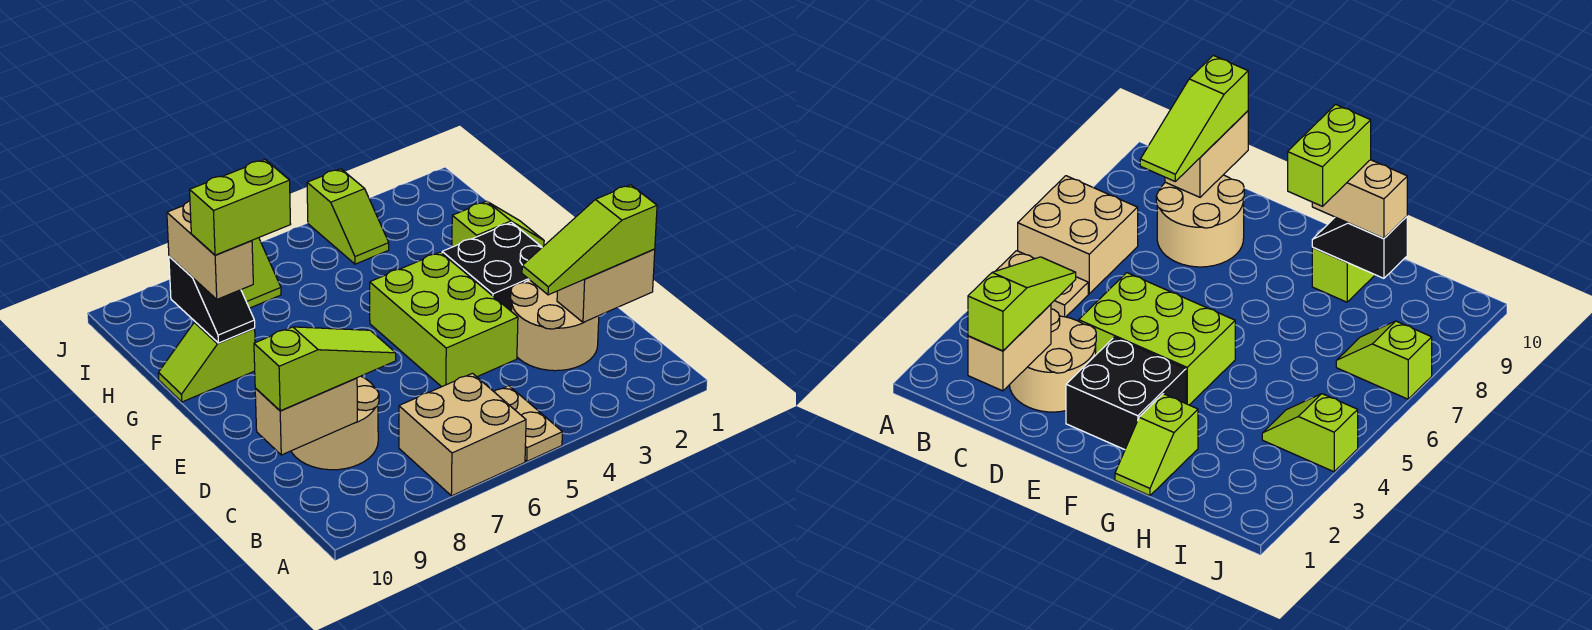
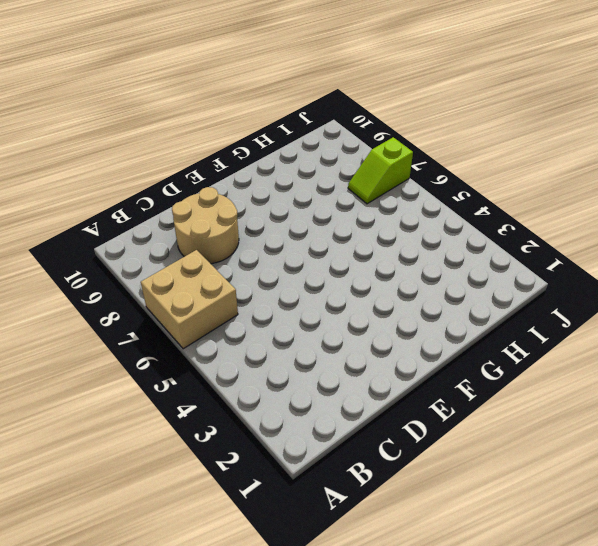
none -> tan plate A5:B5 level 1
none -> tan round brick C2:D3 level 1
none -> lime brick D4:F5 level 1

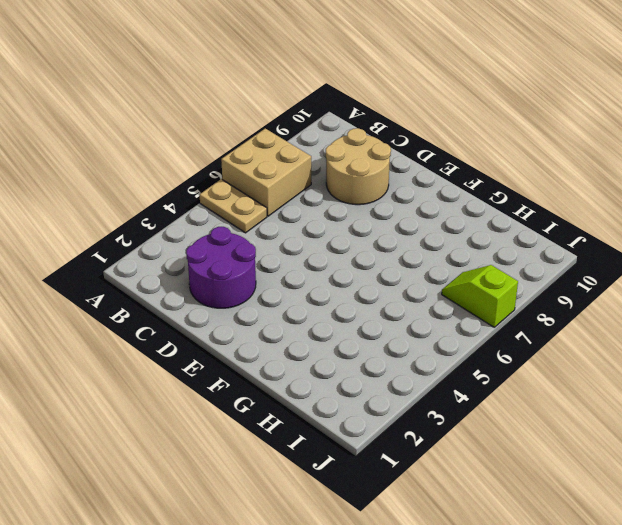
purple round brick C2:D3 level 1 -> tan round brick C2:D3 level 1
none -> lime brick D4:F5 level 1
none -> black brick E2:F3 level 1
none -> lime slope G1:G2 level 1 top 2

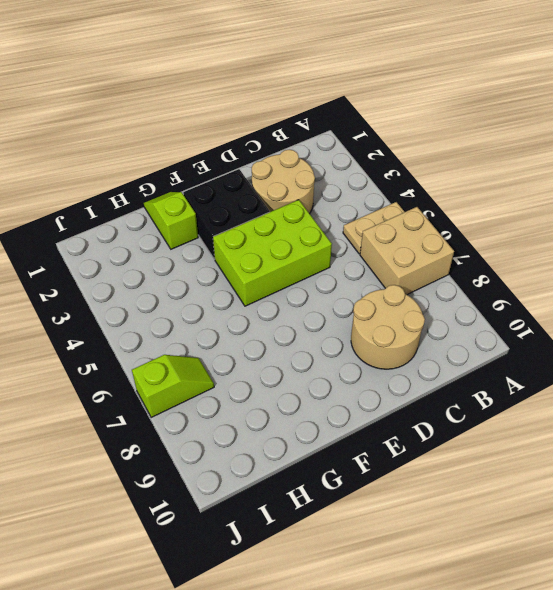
none -> lime slope G9:G10 level 1 top 9
none -> lime slope I4:J4 level 1 top J
none -> tan brick C1:C2 level 2

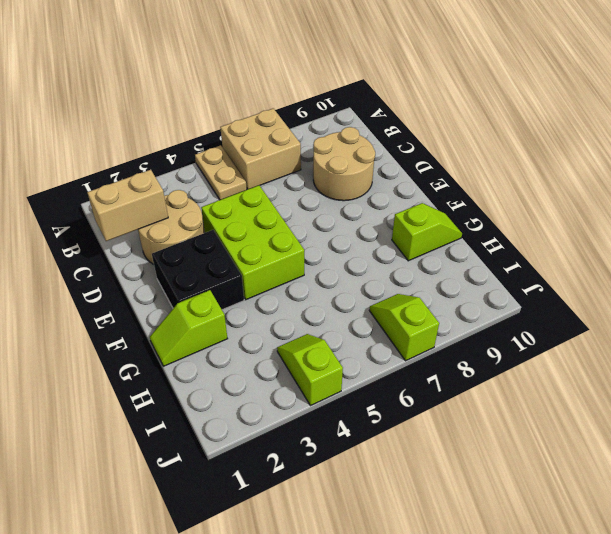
none -> tan brick C9:C10 level 2
none -> black slope G9:H9 level 2 top H
none -> lime slope C1:C3 level 3 top 1

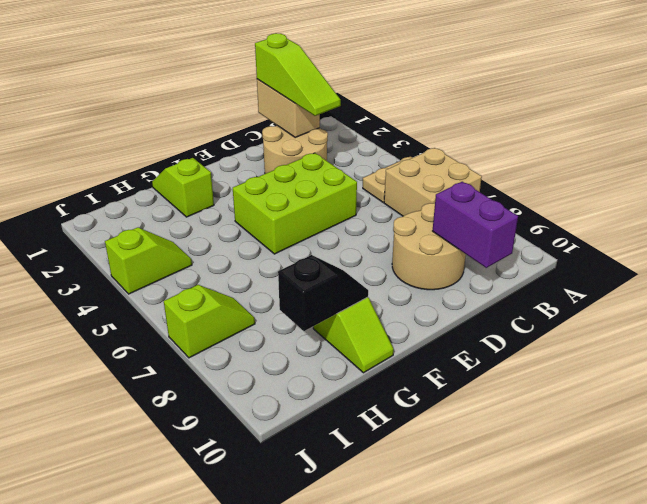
purple brick C9:C10 level 2 -> tan brick C9:C10 level 2
none -> black brick E2:F3 level 1
none -> lime slope C8:C10 level 3 top 10
none -> tan brick G9:H9 level 3

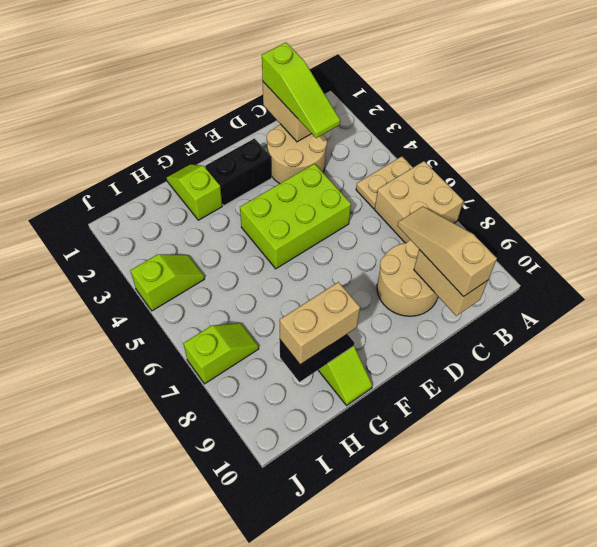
tan slope C8:C10 level 3 top 10 -> lime slope C8:C10 level 3 top 10
black brick E2:F2 level 1 -> black brick E2:F3 level 1
none -> lime brick G8:G9 level 4

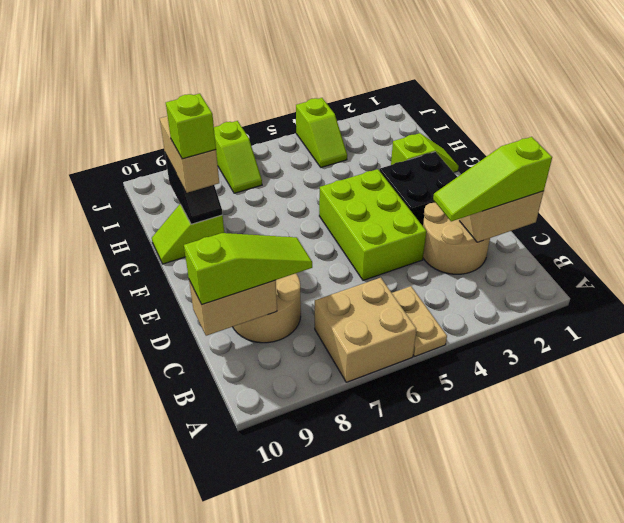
lime brick G9 level 4 -> lime brick G8:G9 level 4

